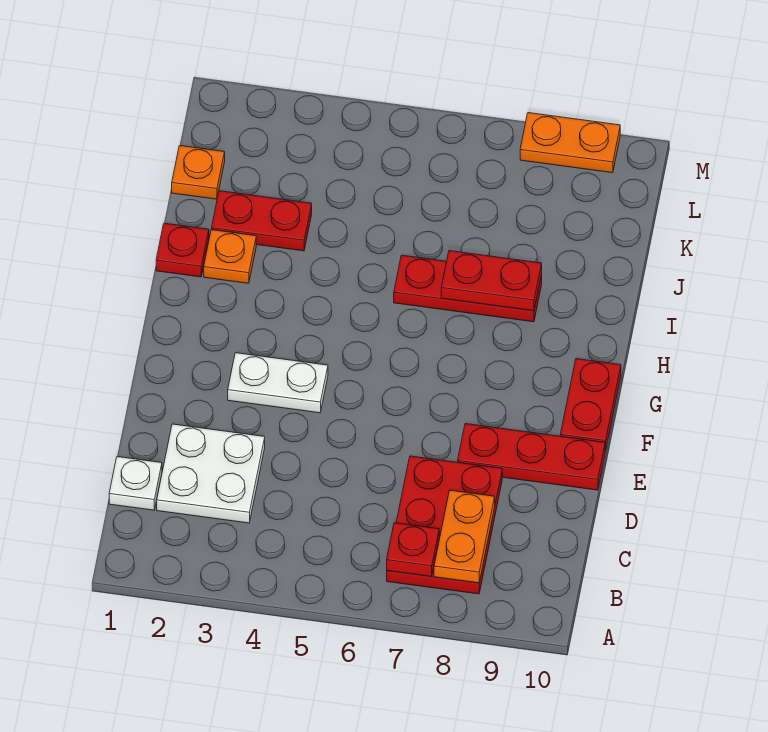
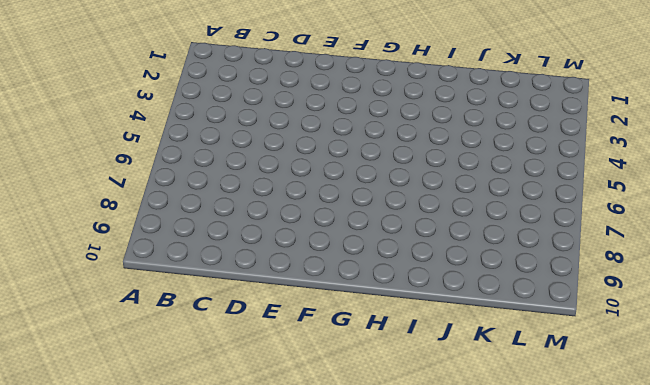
none -> red plate B7:D8 level 1
none -> white plate C1 level 1
none -> white plate C2:D3 level 1

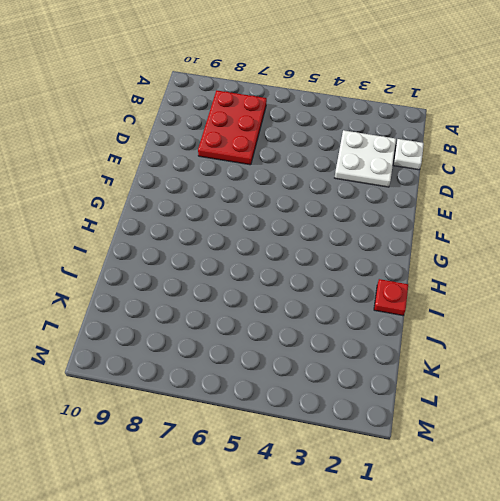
none -> red plate E8:E10 level 1
none -> white plate F3:F4 level 1
none -> red plate F10:G10 level 1

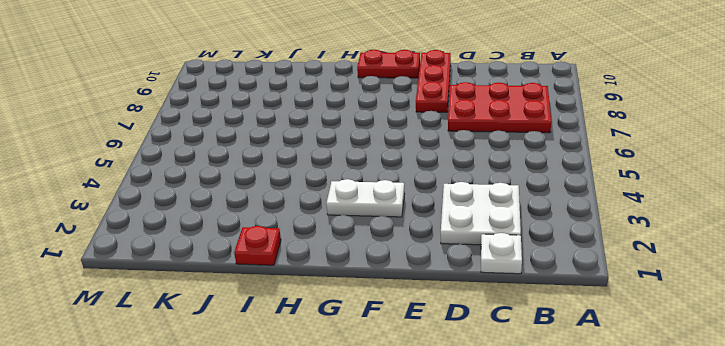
white plate F3:G3 level 1 -> white plate F3:F4 level 1
none -> orange plate I2 level 1
none -> red plate I6:I8 level 1
none -> red plate J2:J3 level 1

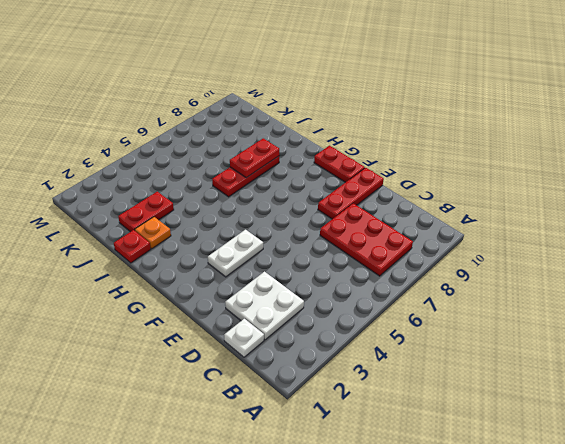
none -> orange plate K1 level 1
none -> orange plate M8:M9 level 1
none -> red plate B7 level 2

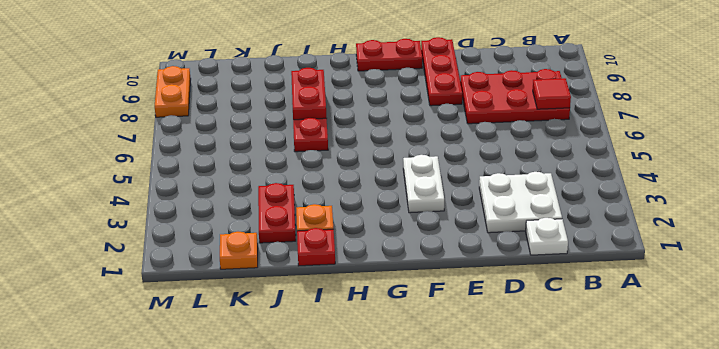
red tile B7 level 2 -> red plate B7 level 2
none -> orange plate B8:C8 level 2

